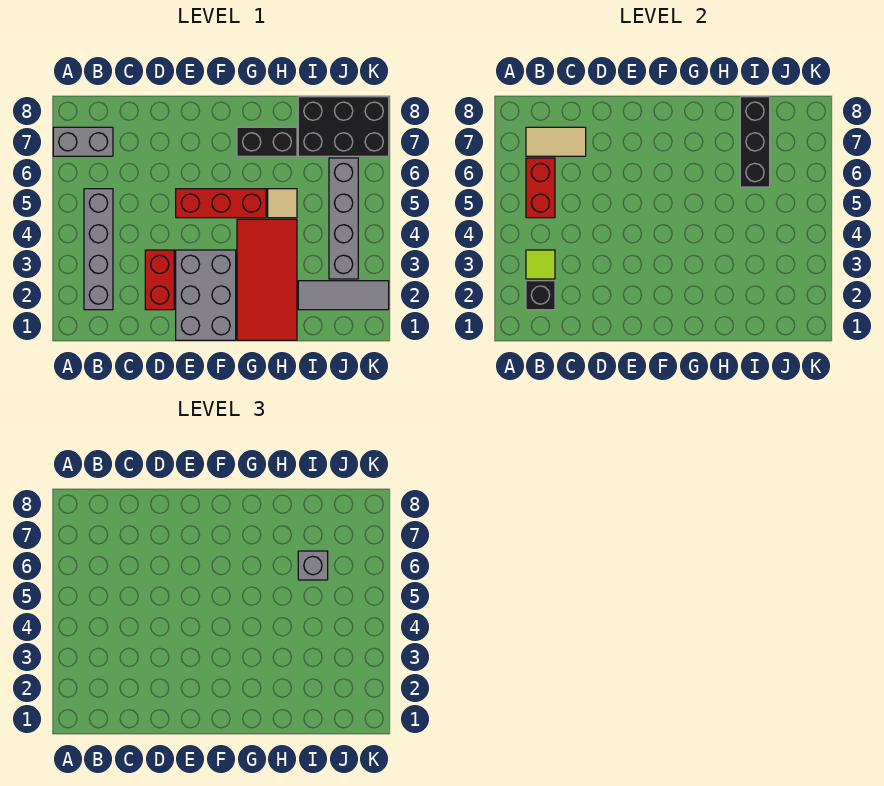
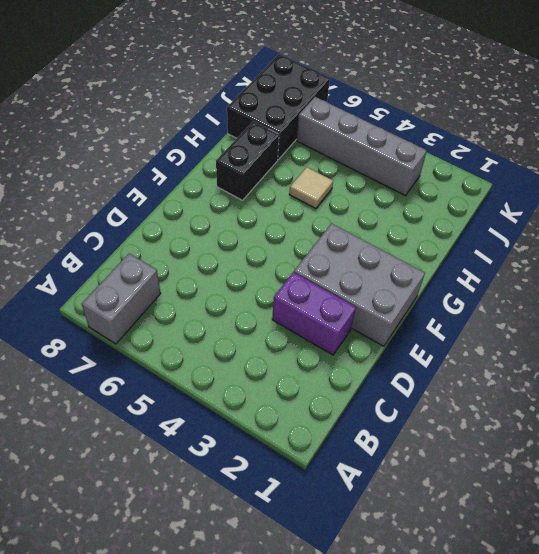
purple brick D2:D3 level 1 -> red brick D2:D3 level 1
none -> grey brick B2:B5 level 1
none -> red brick E5:G5 level 1
none -> red tile G1:H4 level 1

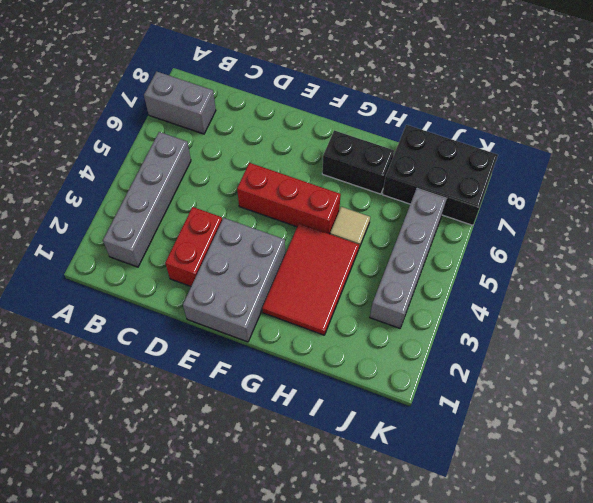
red tile G2:H4 level 1 -> red tile G1:H4 level 1
none -> grey tile I2:K2 level 1
none -> black brick B2 level 2
none -> lime tile B3 level 2

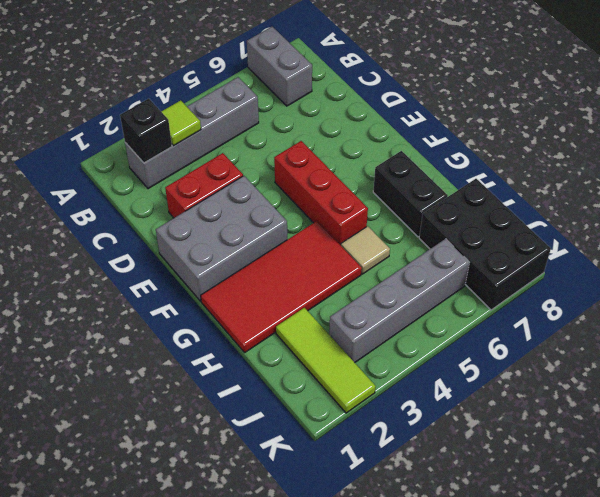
lime tile I2:K2 level 1 -> grey tile I2:K2 level 1
none -> red brick B5:B6 level 2
none -> tan tile B7:C7 level 2
none -> black brick I6:I8 level 2

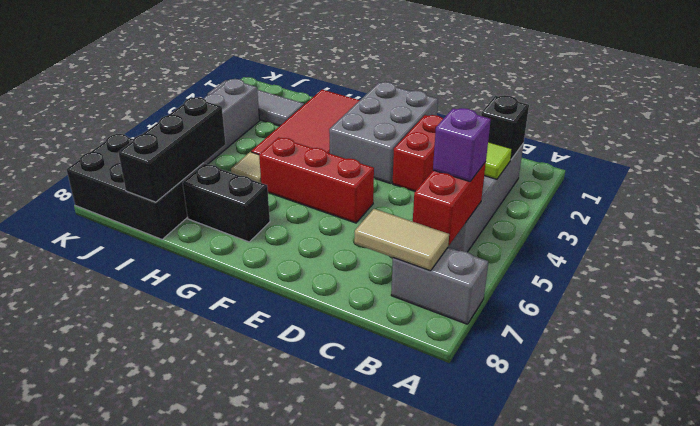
purple brick B5 level 3 -> none
none -> grey brick I6 level 3

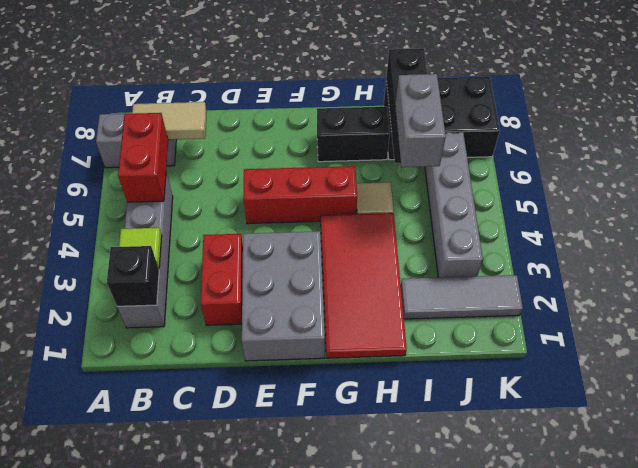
grey brick I5:I6 level 3 -> grey brick I6 level 3

